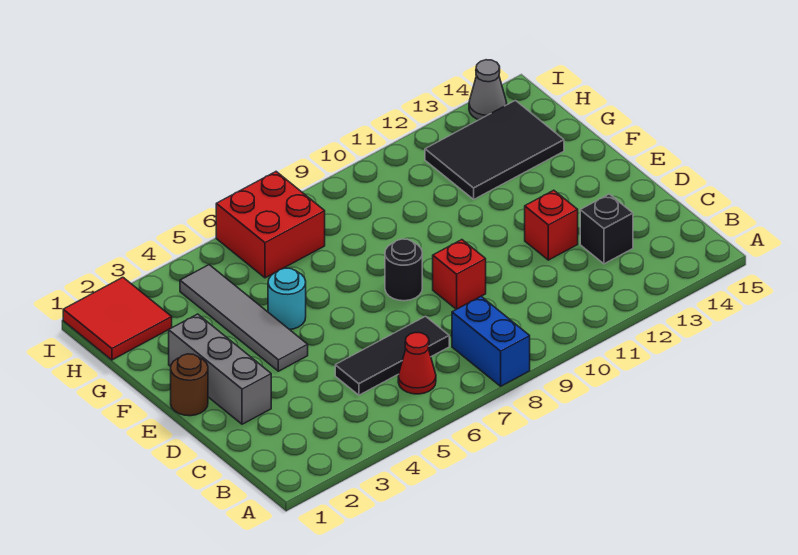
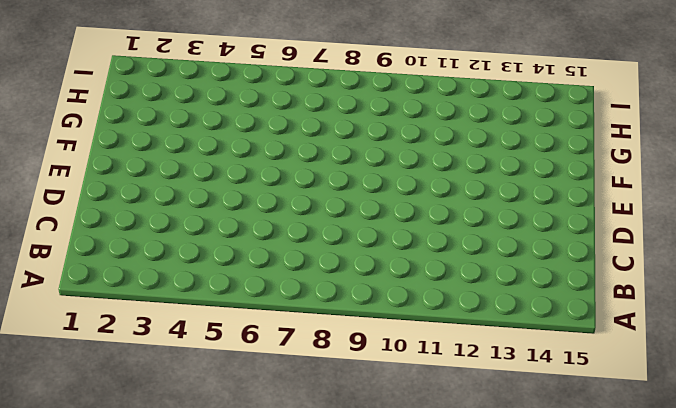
none -> blue brick A8:B8 level 1
none -> red cone B6 level 1
none -> black tile C5:C7 level 1

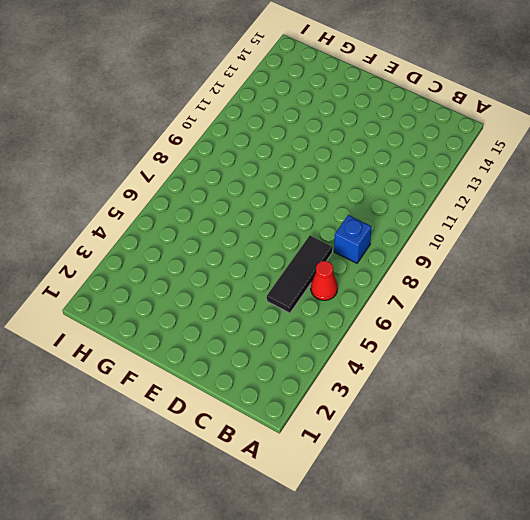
blue brick B8 level 1 -> blue brick A8:B8 level 1
none -> black brick C13 level 1
none -> grey brick D2:F2 level 1
none -> red brick D9 level 1

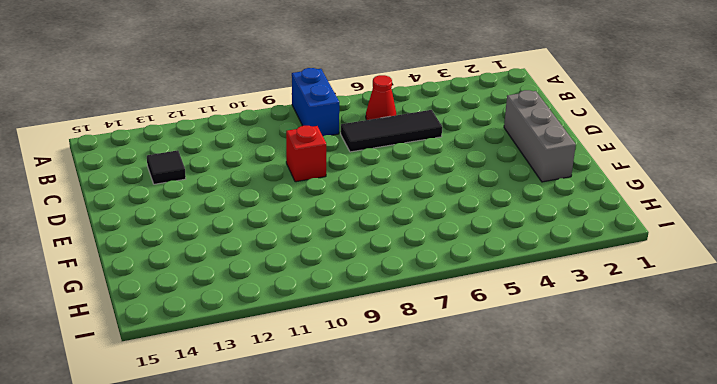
black tile C13 level 1 -> black brick C13 level 1
none -> red brick D12 level 1
none -> brown round brick E1 level 1
none -> grey tile E4:H4 level 1

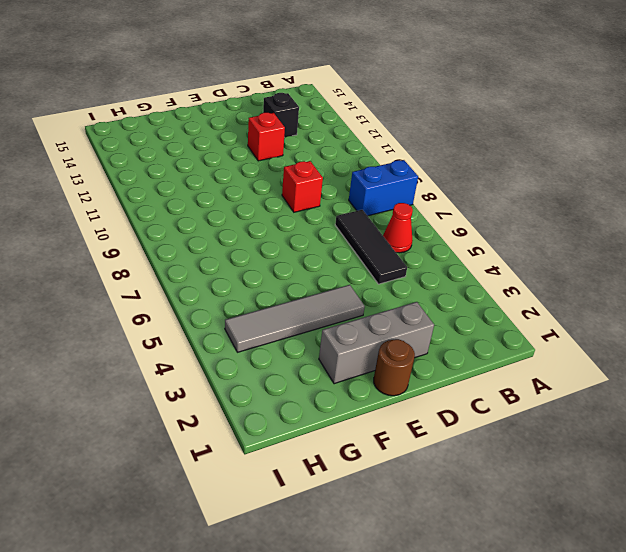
none -> black round brick E8 level 1
none -> cyan round brick F5 level 1
none -> black tile G12:H14 level 1

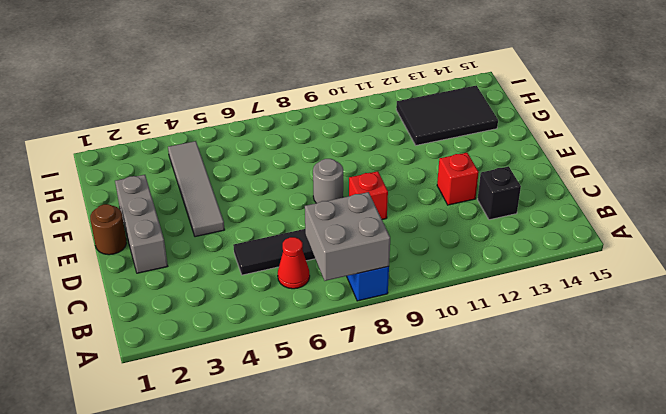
grey brick A7:B8 level 2 -> none
grey round brick E8 level 1 -> black round brick E8 level 1
none -> cyan round brick F5 level 1
none -> red tile H1:I2 level 1
none -> red brick H6:I7 level 1

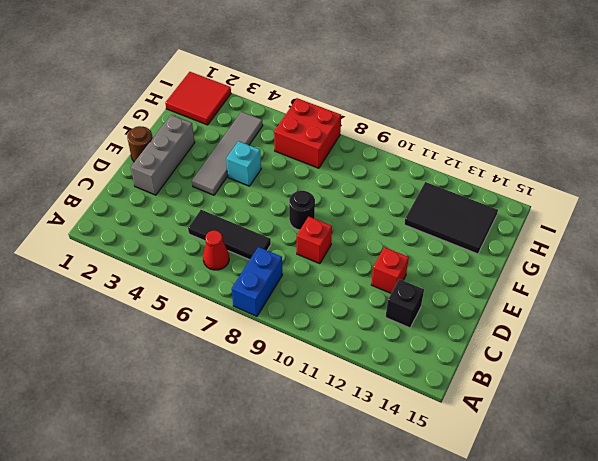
cyan brick F5 level 1 -> cyan round brick F5 level 1
none -> grey cone I14 level 1

